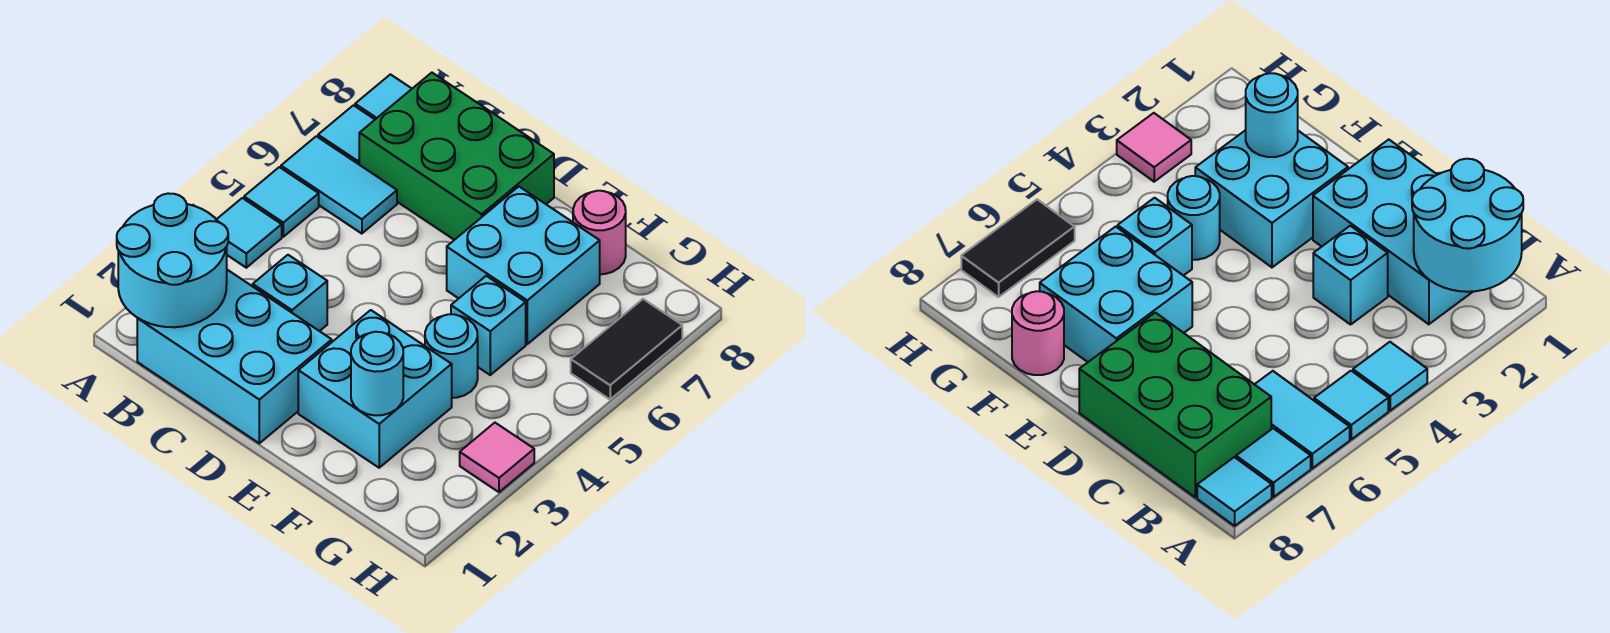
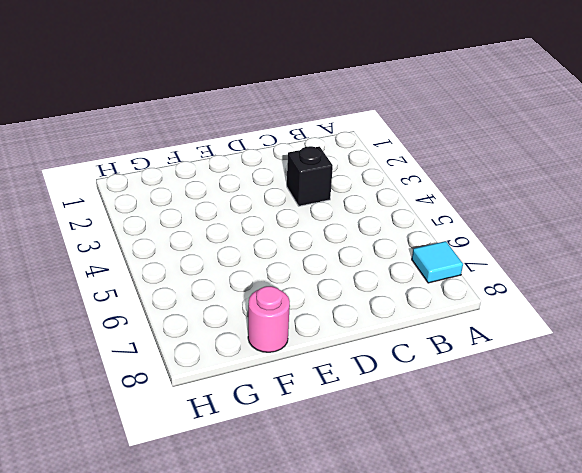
black brick C3 level 1 -> cyan brick C3 level 1
none -> cyan tile A4 level 1
none -> cyan tile A5 level 1
none -> cyan tile A6:B6 level 1

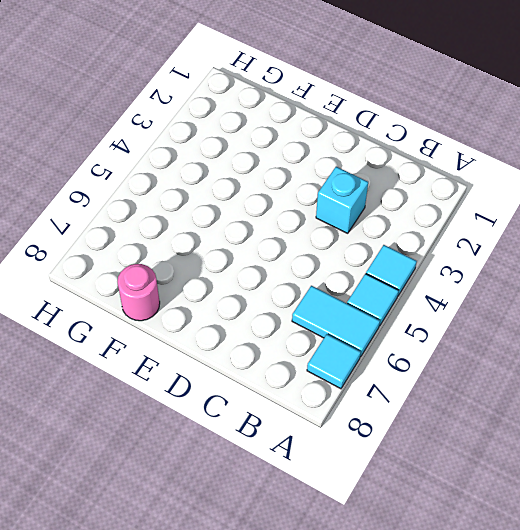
none -> cyan tile A8 level 1
none -> cyan brick B1:D2 level 1
none -> green brick B7:D8 level 1

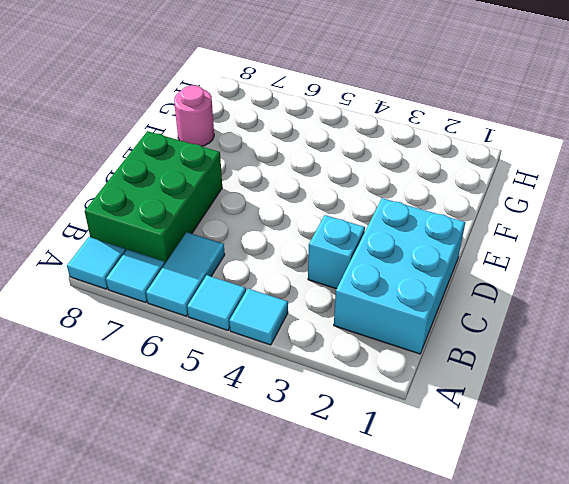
none -> cyan brick E2:F3 level 1
none -> cyan brick E6:F7 level 1
none -> cyan round brick F4 level 1

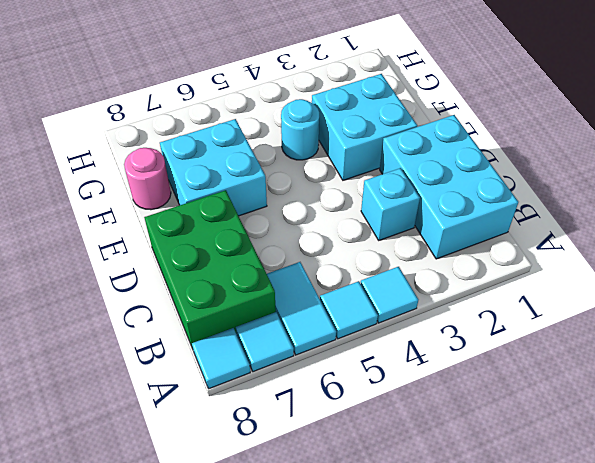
none -> cyan brick F5 level 1
none -> pink tile H3 level 1
none -> black tile H6:H7 level 1

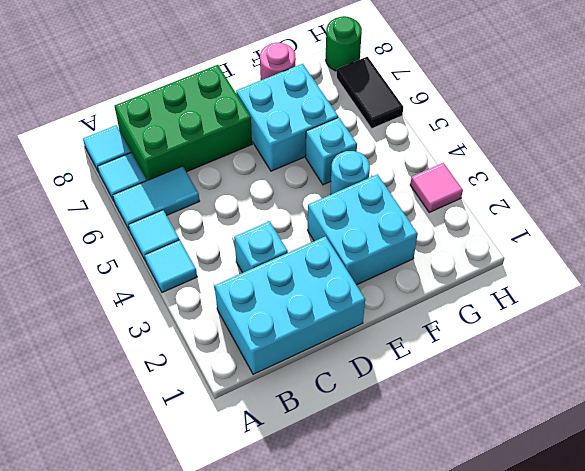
green round brick H8 level 1 -> none
none -> cyan round brick A1:B2 level 2
none -> cyan round brick F2 level 2

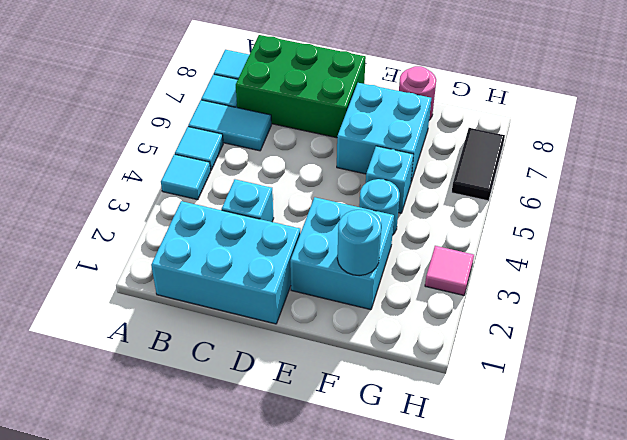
none -> cyan round brick A1:B2 level 2

